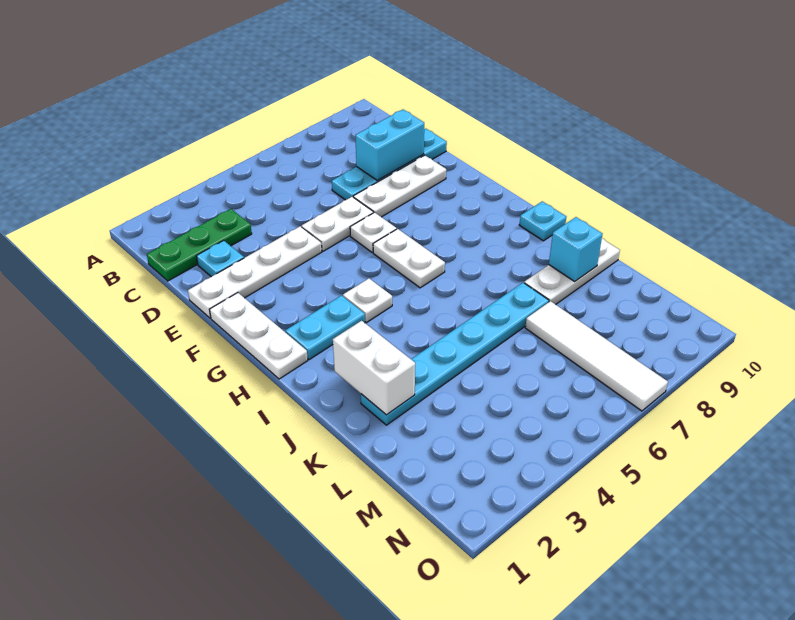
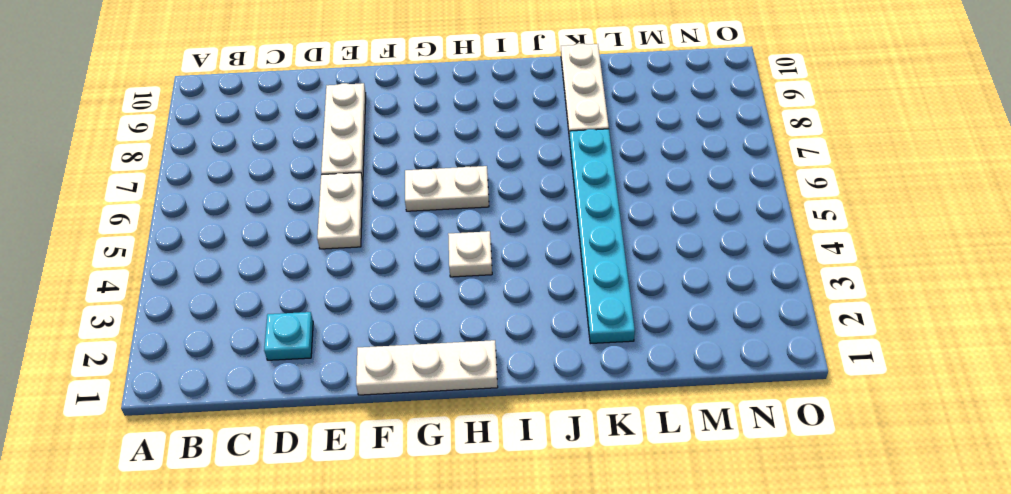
none -> green plate C1:C3 level 1
none -> cyan plate D7:D10 level 1
none -> white plate E1:E4 level 1

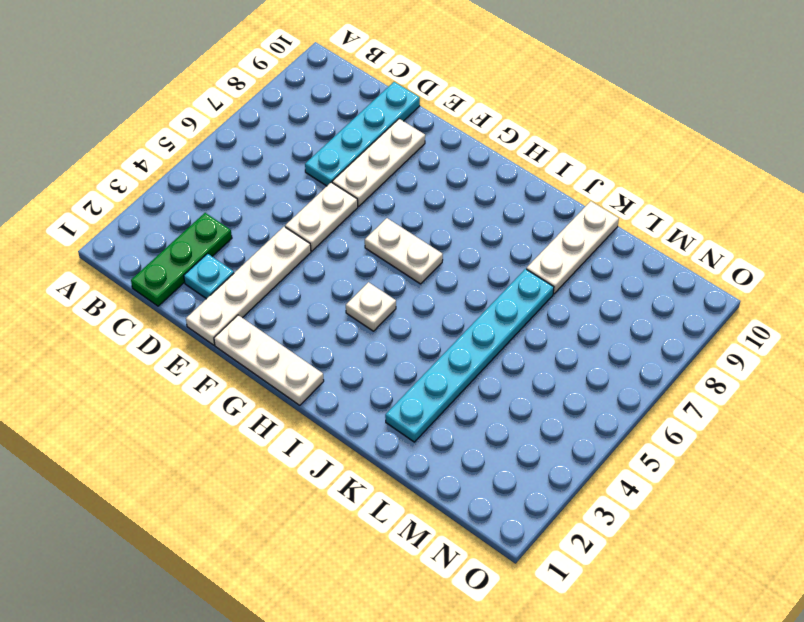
none -> white plate F6 level 1
none -> cyan plate H2:H3 level 1
none -> cyan plate I10 level 1

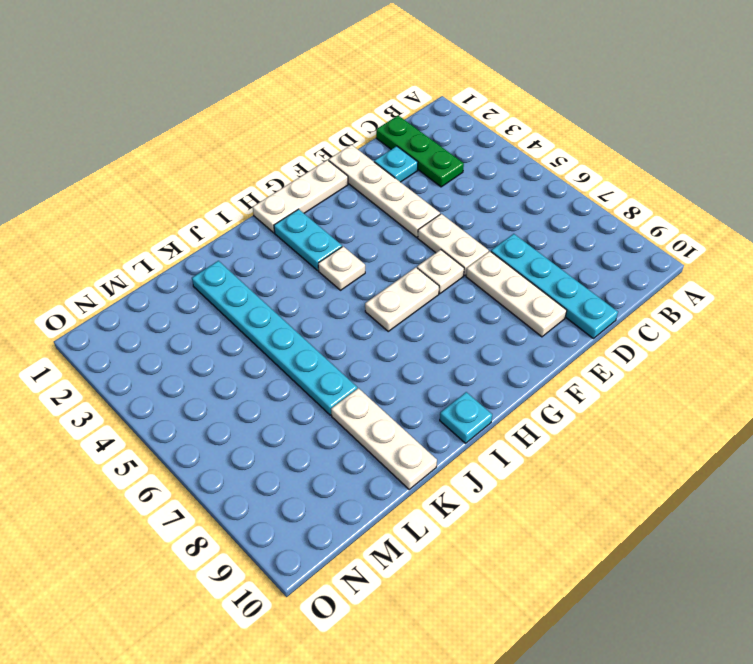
none -> white tile L7:O7 level 1
none -> cyan brick D8:D9 level 2
none -> white brick J2:K2 level 2

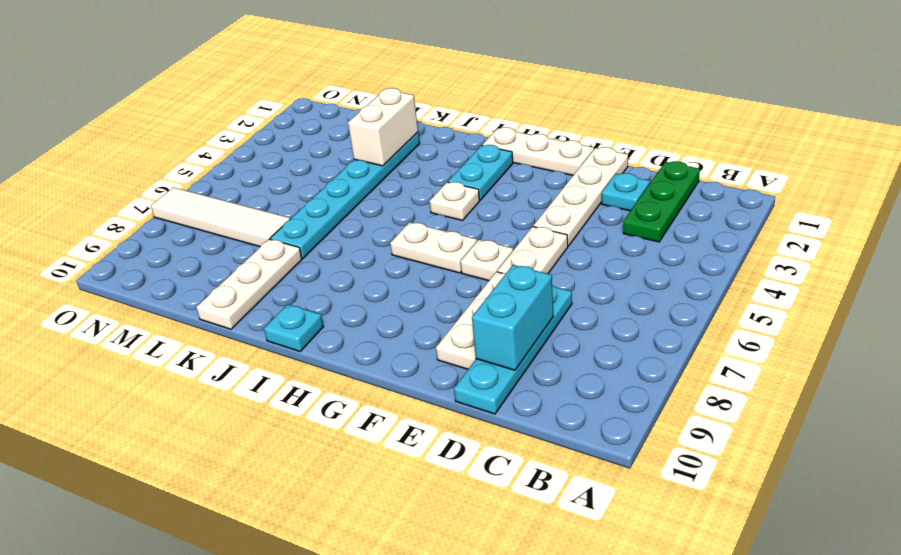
white brick K2:K3 level 2 -> white brick J2:K2 level 2
none -> cyan brick K9 level 2

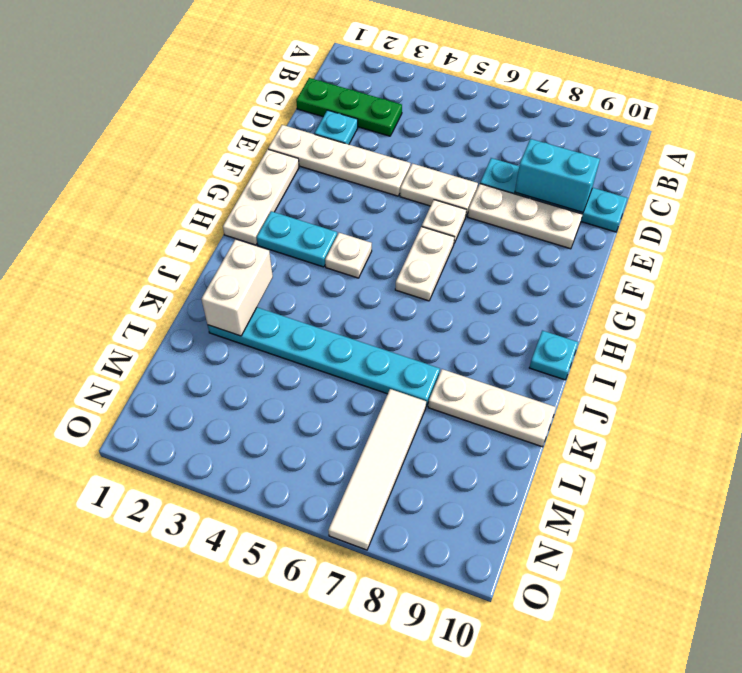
none -> cyan brick K9 level 2

